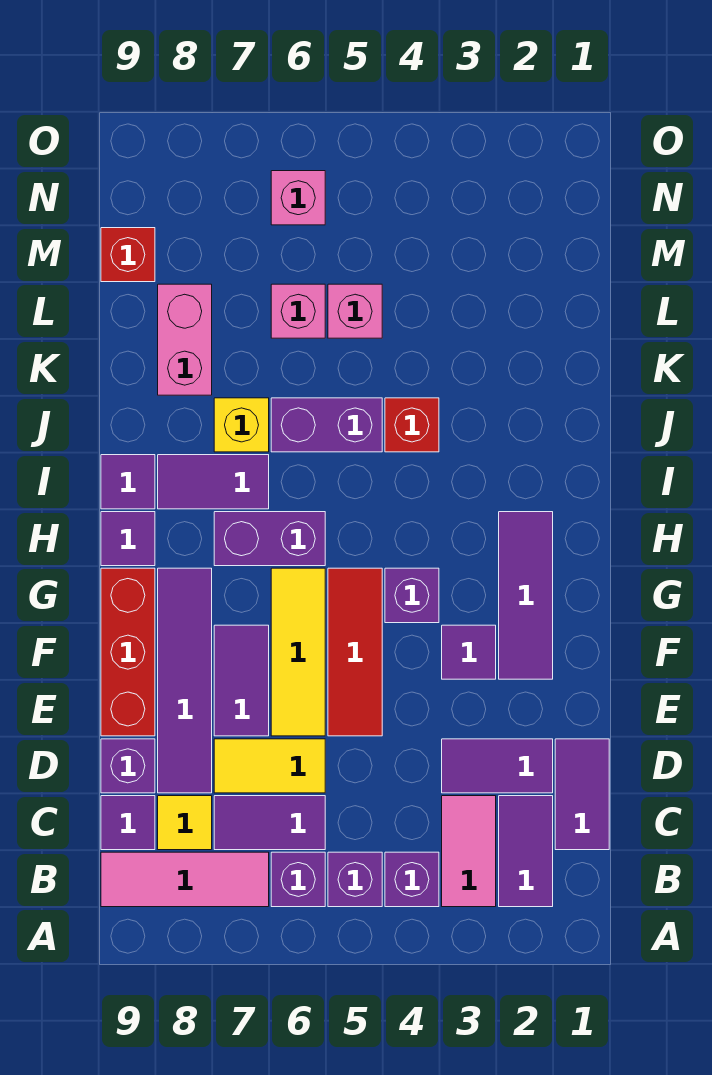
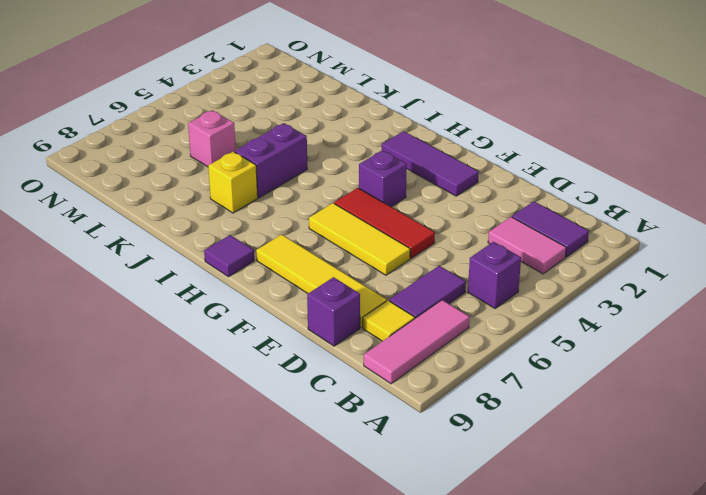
yellow tile D8:G8 level 1 -> purple tile D8:G8 level 1
none -> purple brick B4 level 1
none -> purple brick B6 level 1
none -> purple tile C1:D1 level 1
none -> purple tile C9 level 1

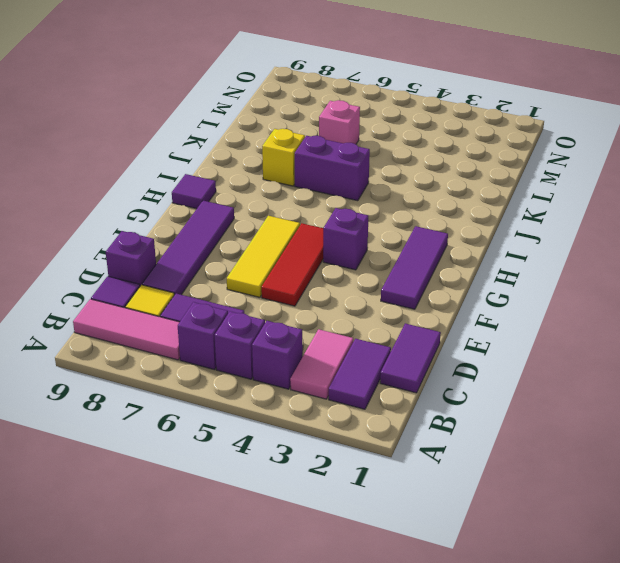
none -> purple tile D2:D3 level 1
none -> yellow tile D6:D7 level 1
none -> purple tile E7:F7 level 1
none -> red brick E9:G9 level 1

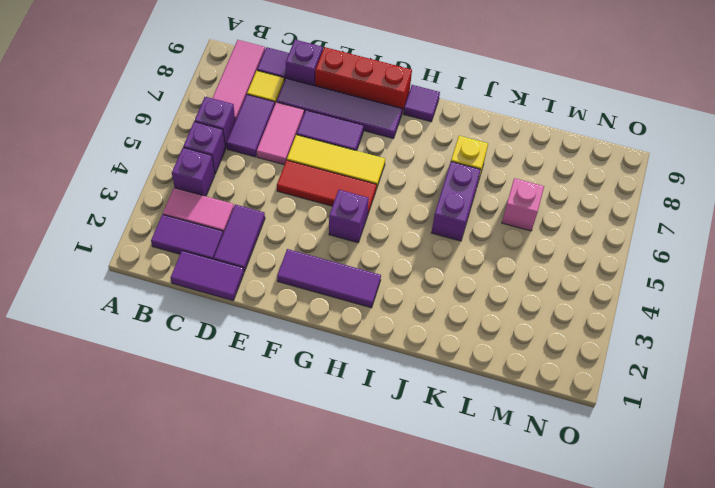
pink tile D6:D7 level 1 -> yellow tile D6:D7 level 1
none -> purple tile F3 level 1
none -> purple brick H6:H7 level 1
none -> purple tile I7:I8 level 1
none -> purple tile I9 level 1

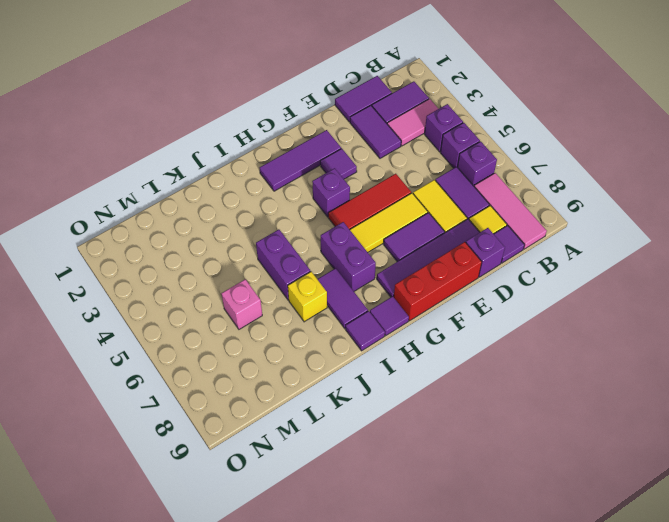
none -> red brick J4 level 1
none -> pink brick K8:L8 level 1
none -> pink brick L5 level 1
none -> red brick M9 level 1

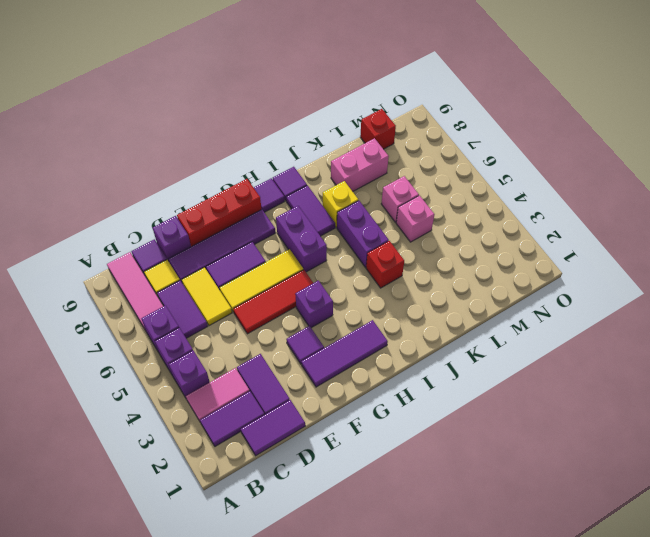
none -> pink brick N6 level 1

